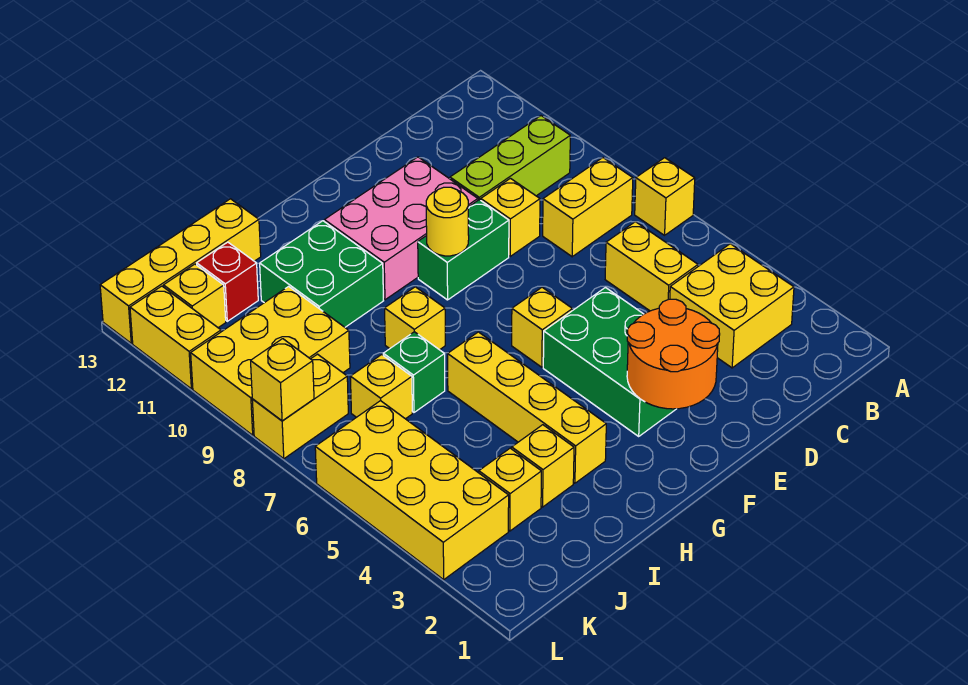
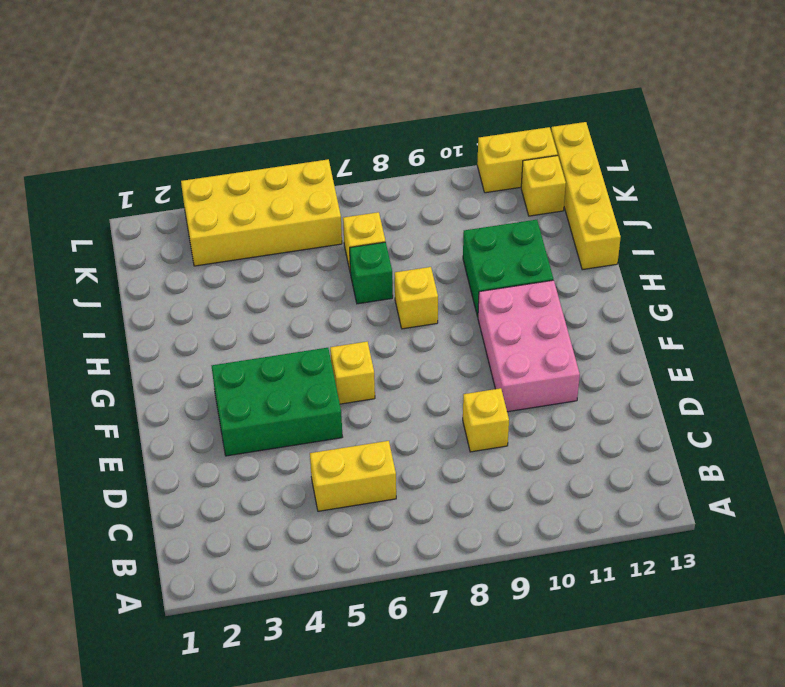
none -> yellow brick A7 level 1
none -> yellow brick B3:C4 level 1
none -> yellow brick B8:C8 level 1

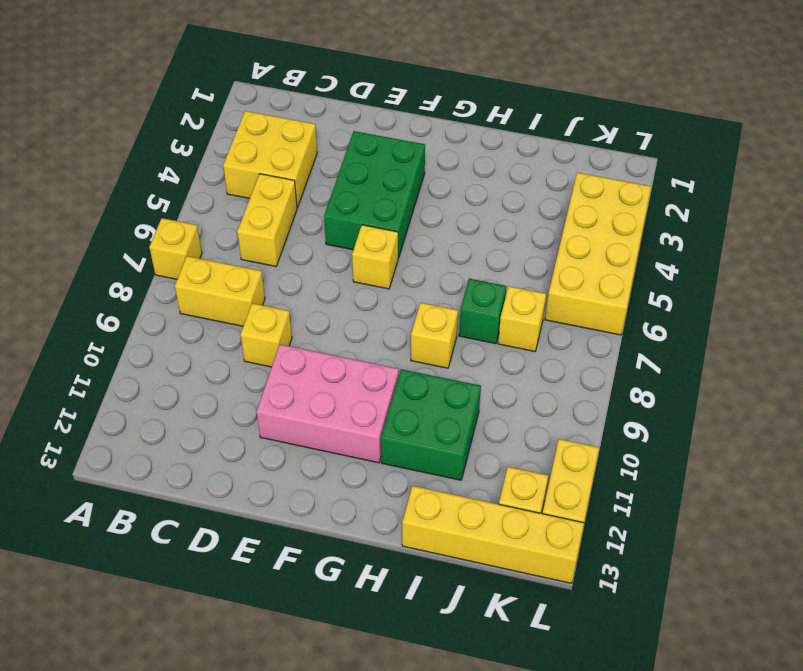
none -> lime brick B10:D10 level 1
none -> green brick E9:F9 level 1
none -> yellow brick H3:H6 level 1

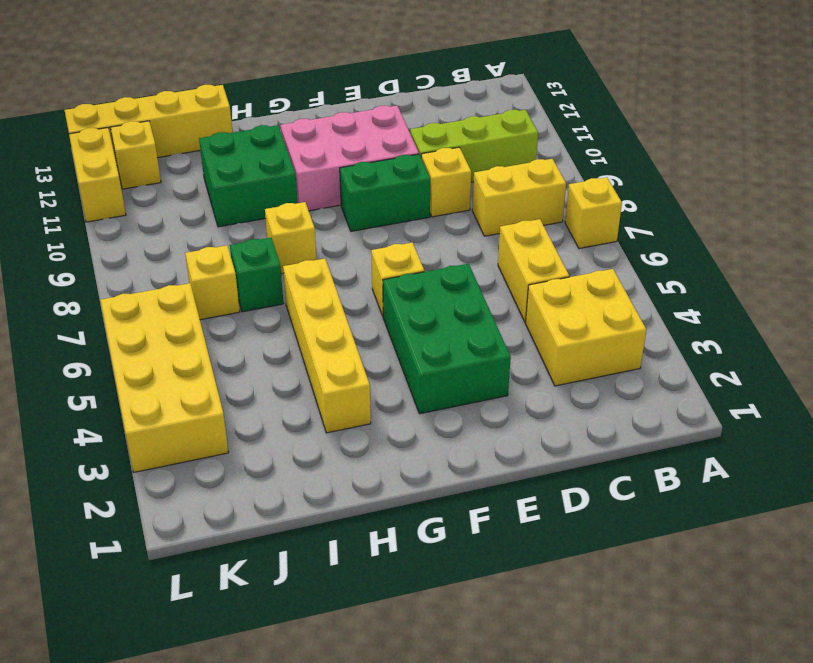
none -> yellow brick I3 level 1
none -> yellow brick J3 level 1
none -> yellow brick J9:L10 level 1

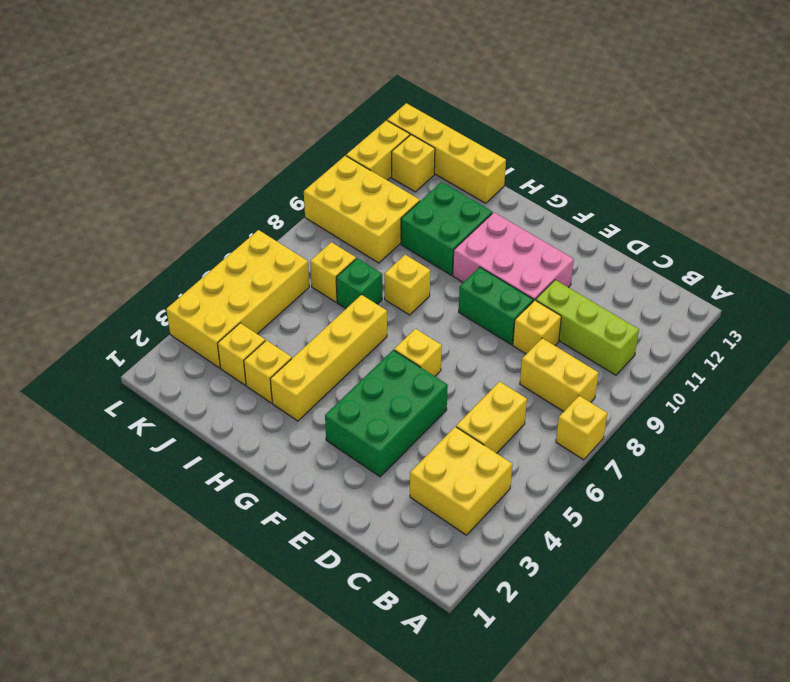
none -> red brick J12 level 1
none -> yellow brick K8:L8 level 1
none -> orange round brick E2:F3 level 2

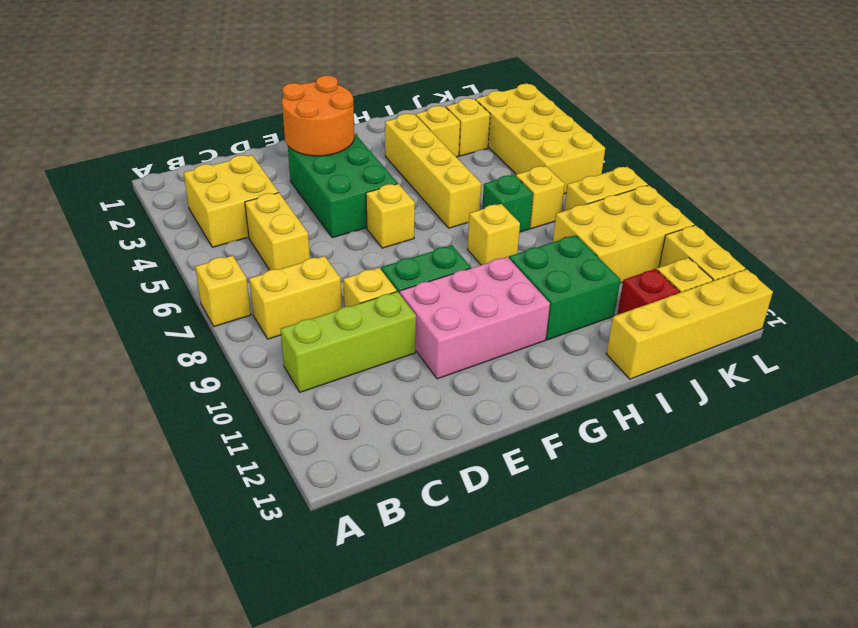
none -> yellow round brick F9 level 2
none -> yellow brick L8 level 2

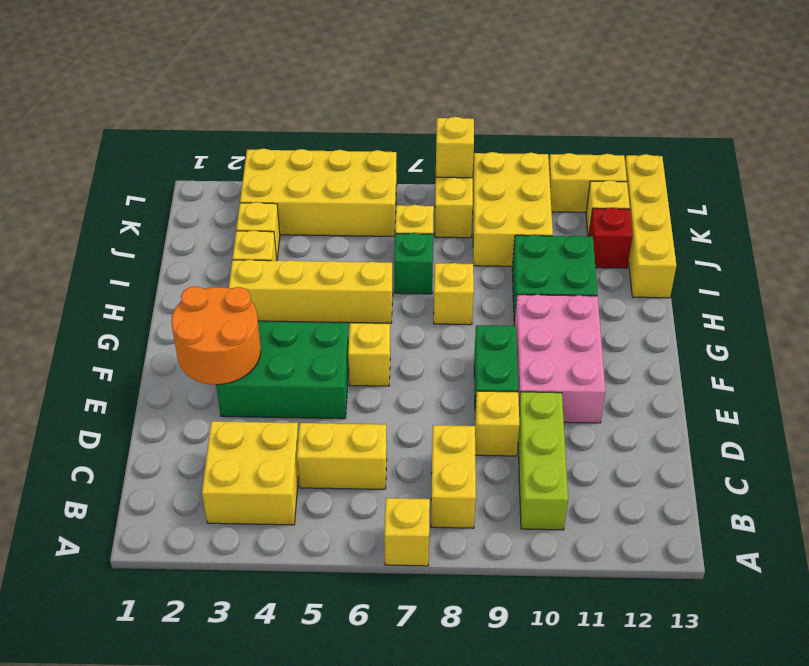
none -> yellow round brick F9 level 2

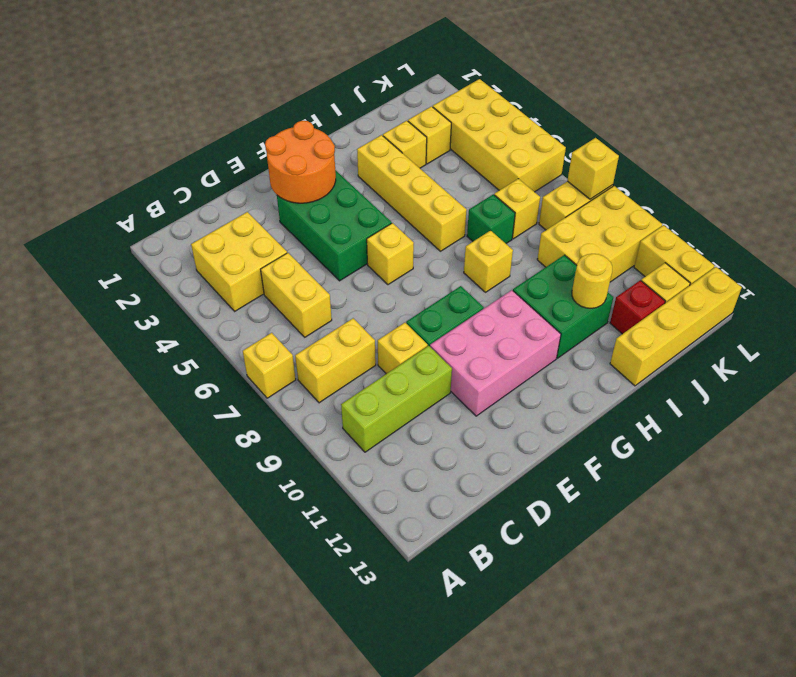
yellow round brick I11 level 2 -> yellow round brick F9 level 2

